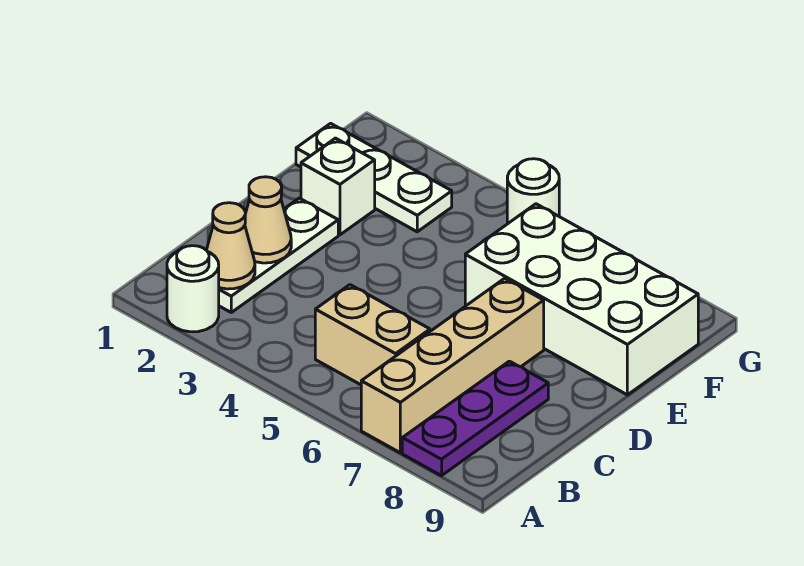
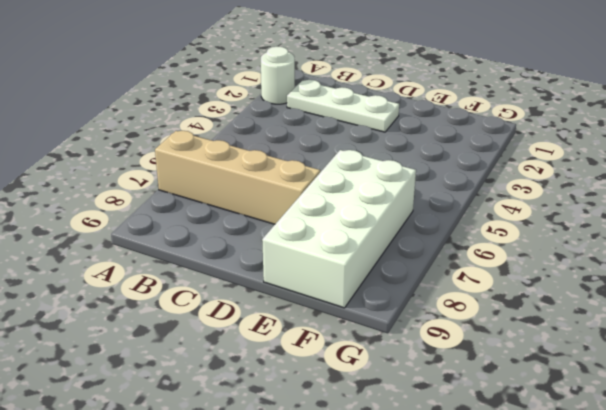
none -> purple plate A8:C8 level 1
none -> tan brick B5:B6 level 1

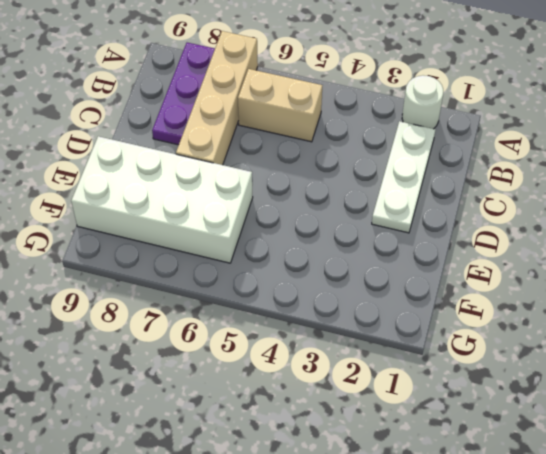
none -> white brick E2 level 1
none -> white plate F1:F3 level 1

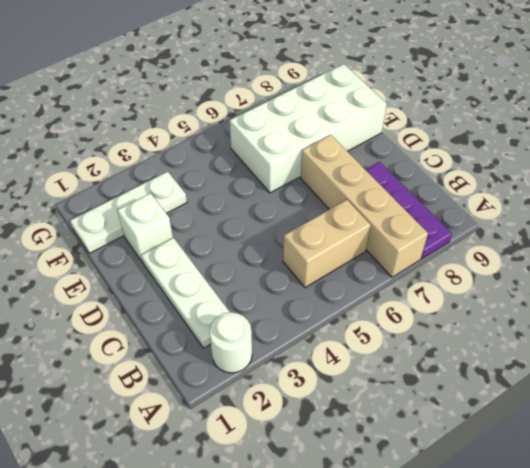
none -> white round brick G5 level 1
none -> tan cone B2 level 2

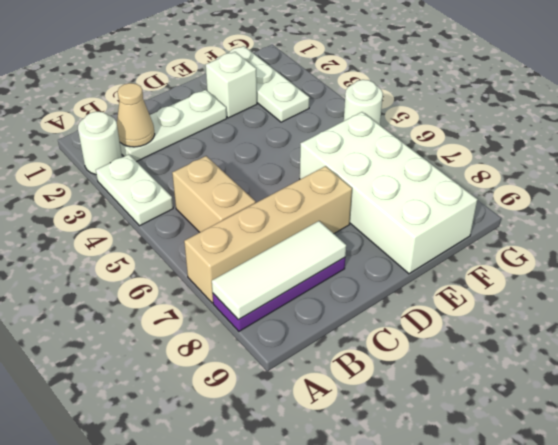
white plate A3:A4 level 1 -> none
white tile A8:C8 level 2 -> none
none -> tan cone C2 level 2

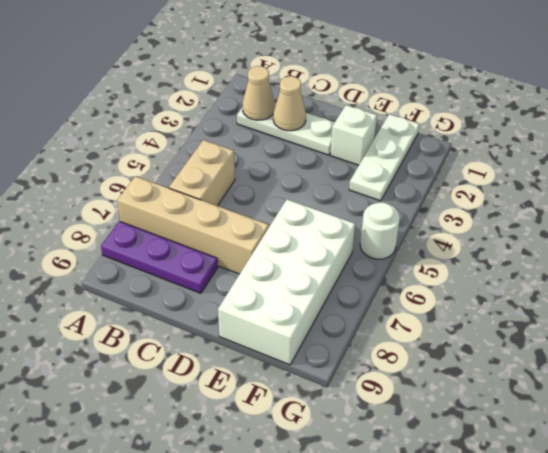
none -> white round brick A2 level 1

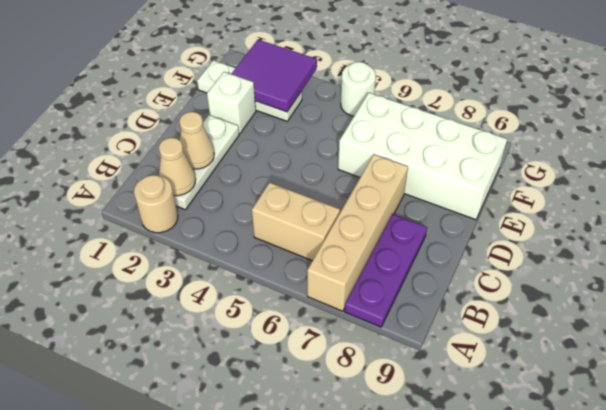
tan round brick A2 level 1 -> white round brick A2 level 1
purple tile F2:G3 level 2 -> none

